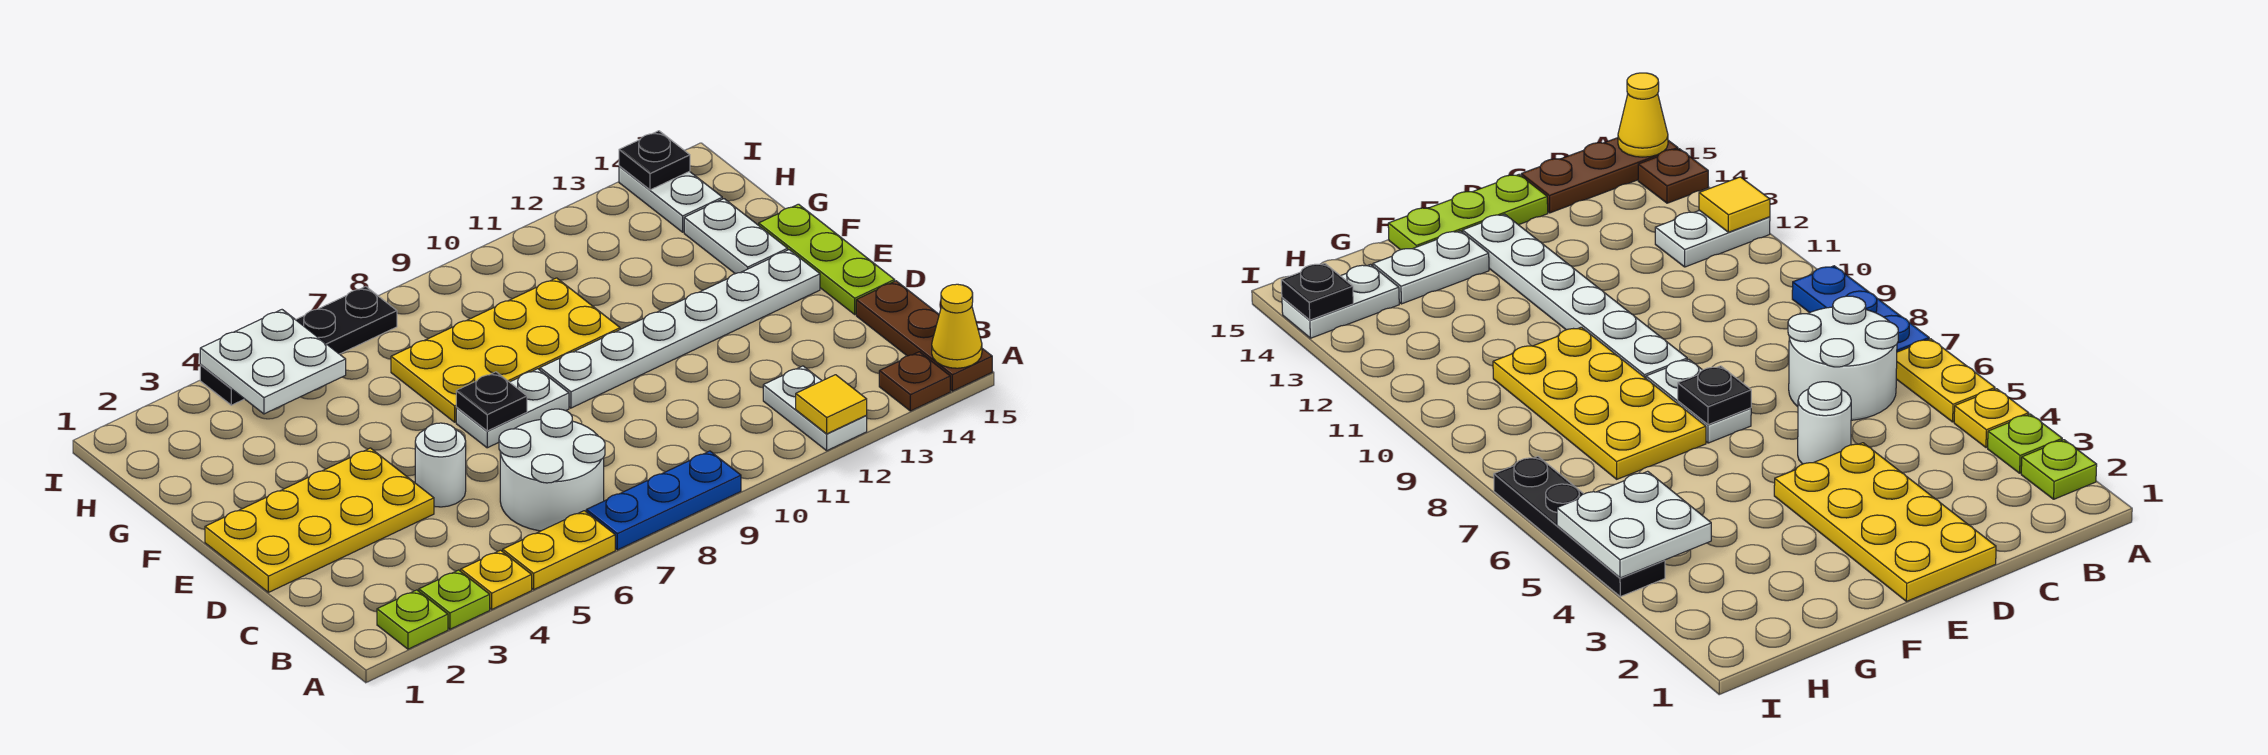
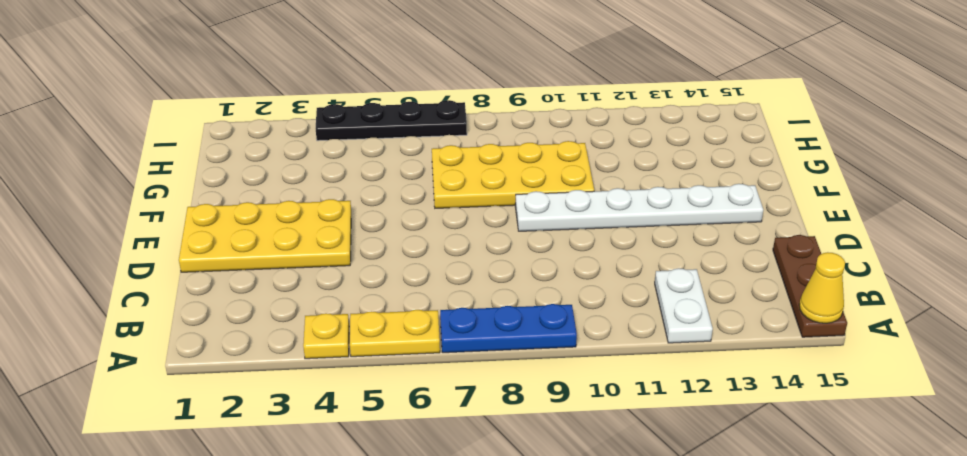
none -> lime plate A2 level 1
none -> lime plate A3 level 1
none -> brown plate A14 level 1

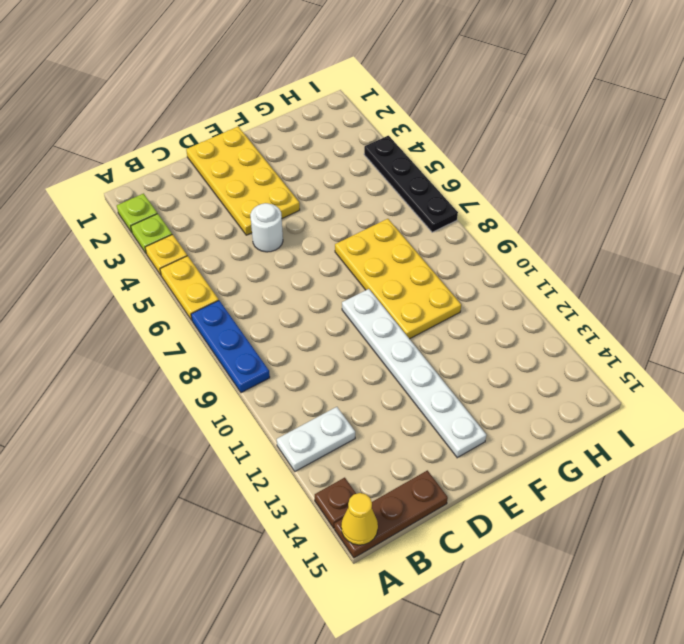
none -> white round brick B6:C7 level 1
none -> lime plate D15:F15 level 1
none -> white plate E7:E8 level 1

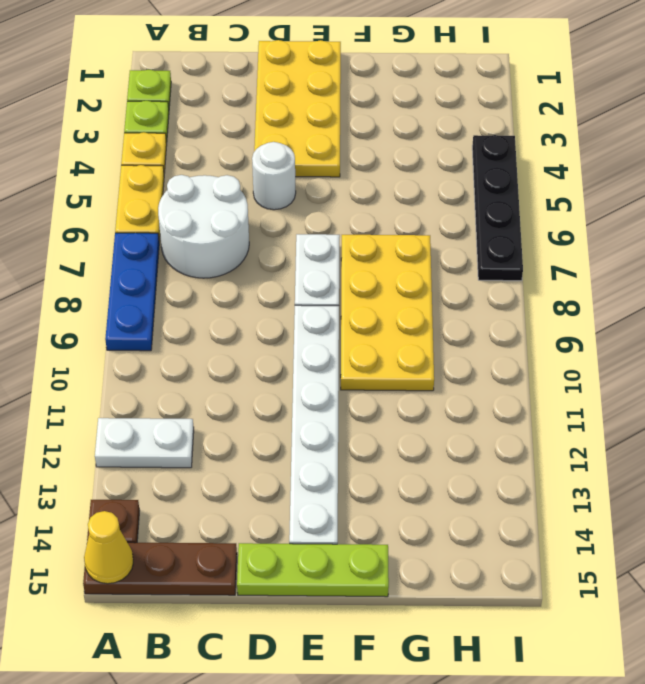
none -> white plate F14:G14 level 1
none -> white plate H14:I14 level 1
none -> yellow tile A12 level 2

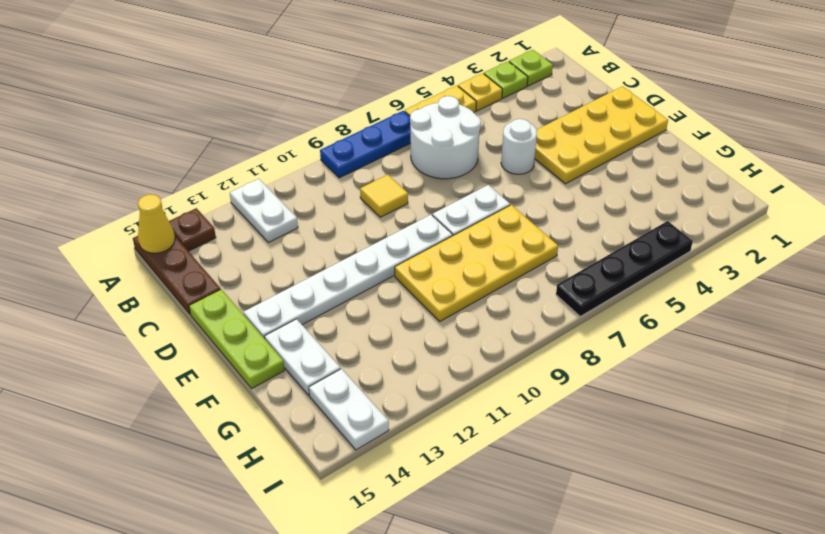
yellow tile C9 level 1 -> yellow tile A12 level 2
none -> black plate E7 level 2
none -> white plate H4:I5 level 2
none -> black plate I14 level 2

